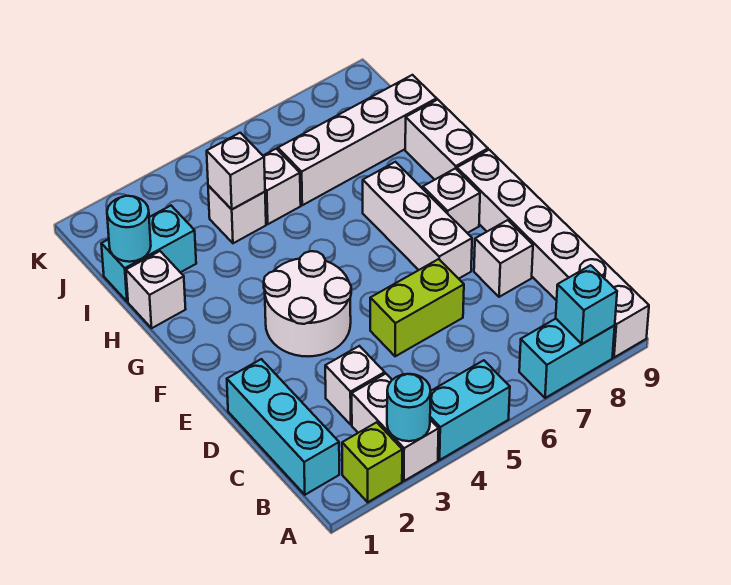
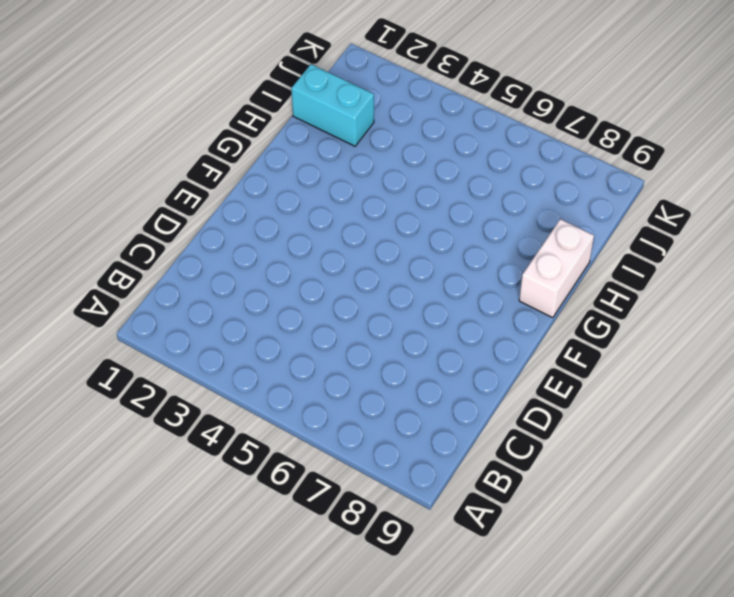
none -> lime brick A2 level 1
none -> white brick A3:B3 level 1
none -> cyan brick A4:A5 level 1

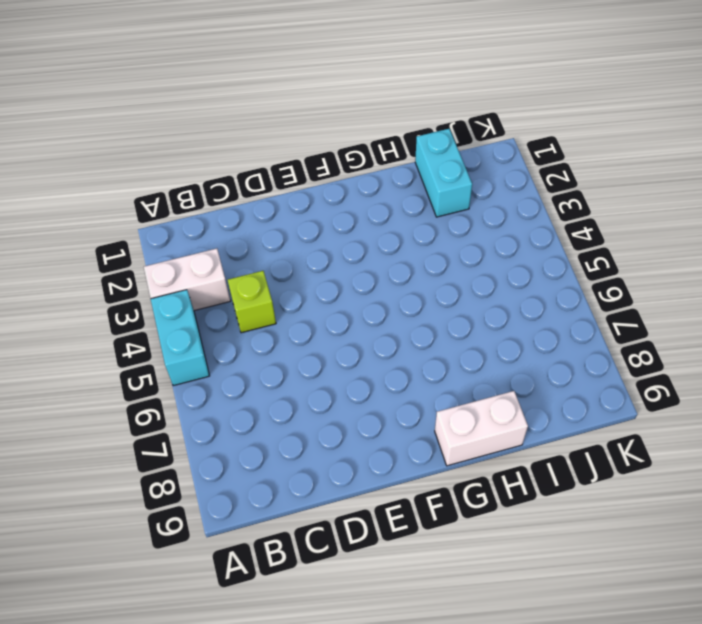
lime brick C4 level 1 -> lime brick A2 level 1
none -> cyan brick A7:A8 level 1
none -> white brick A9:F9 level 1
none -> cyan brick B1:D1 level 1

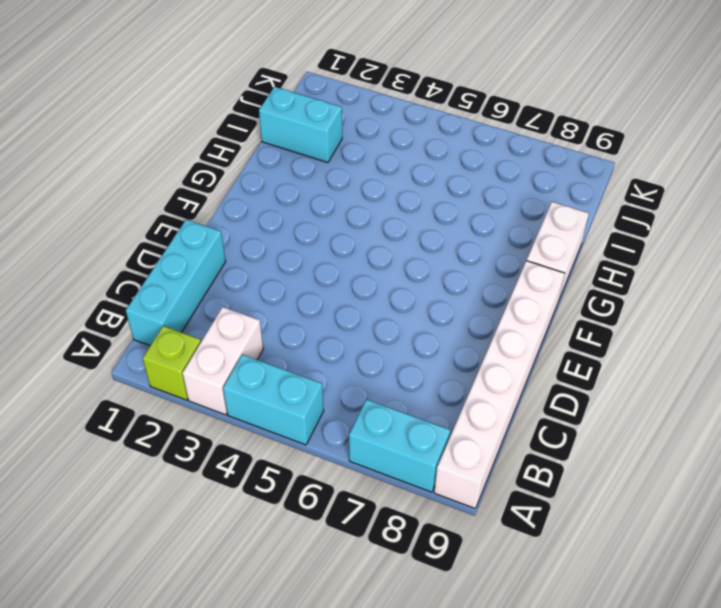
none -> white brick C3 level 1
none -> lime brick D5:D6 level 1
none -> white brick D8 level 1

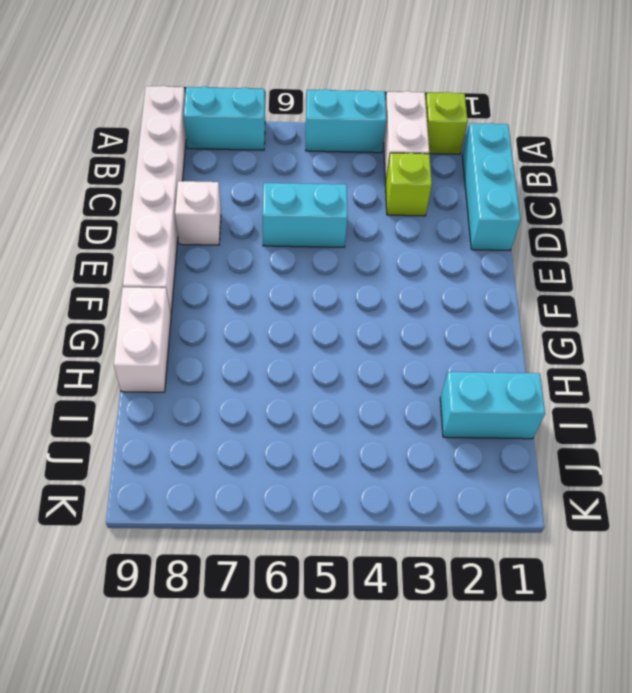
lime brick C3 level 1 -> white brick C3 level 1
cyan brick D5:D6 level 1 -> lime brick D5:D6 level 1
none -> white round brick E3:F4 level 1
none -> white brick E7:G7 level 1
none -> white brick F8 level 1

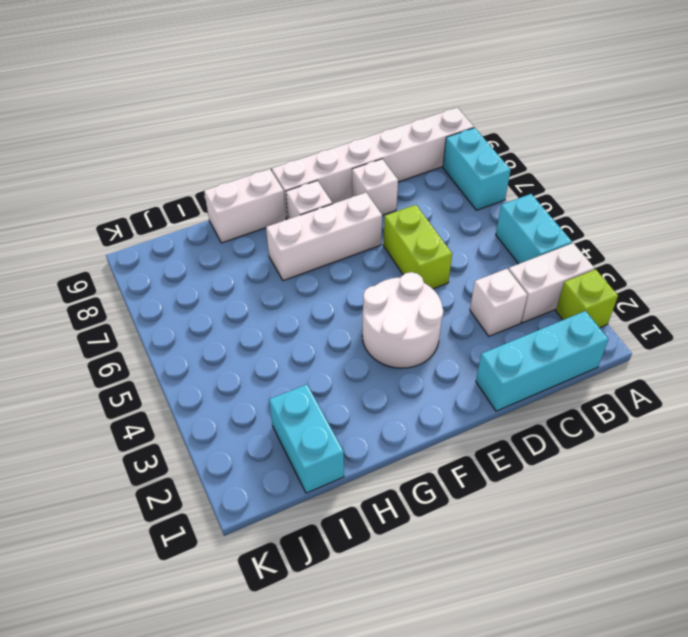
none -> white brick H1 level 1
none -> white brick I4 level 1
none -> white brick I5 level 1

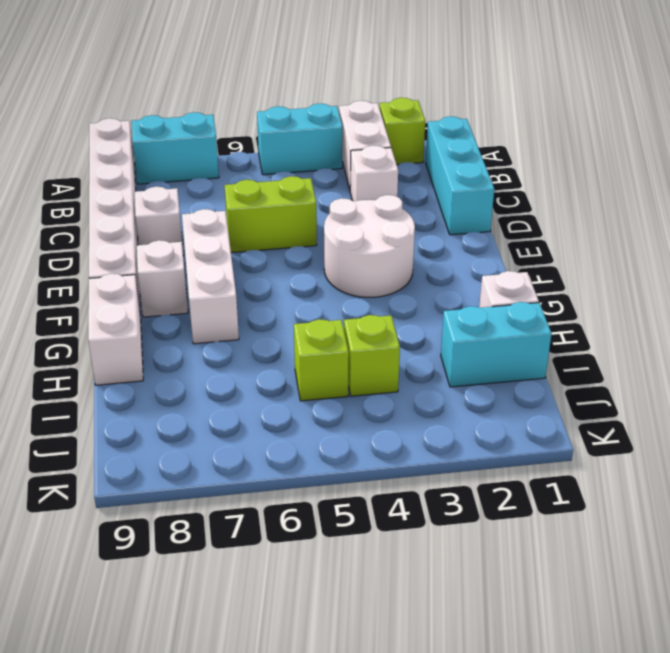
lime brick I4 level 1 -> white brick I4 level 1
lime brick I5 level 1 -> white brick I5 level 1
none -> white brick I6:I9 level 1
none -> cyan round brick A3 level 2
none -> cyan brick A8 level 2

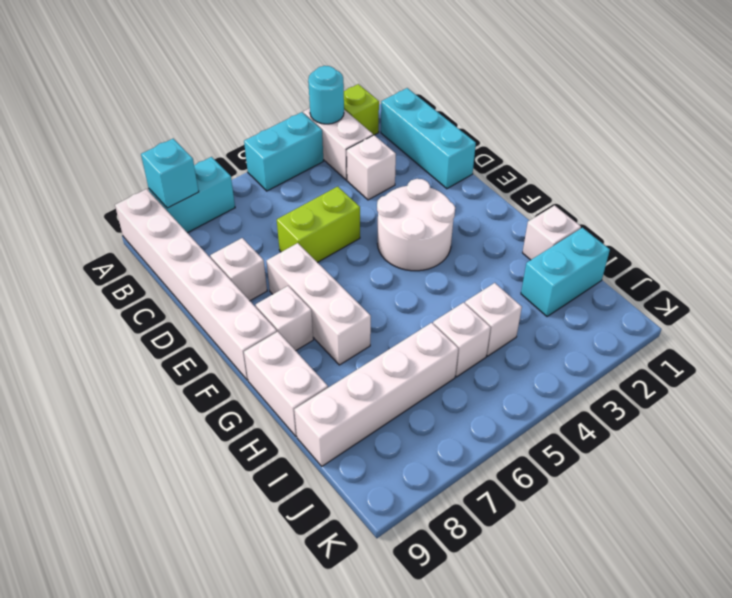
none -> cyan round brick I1 level 2
none -> white brick I4 level 2

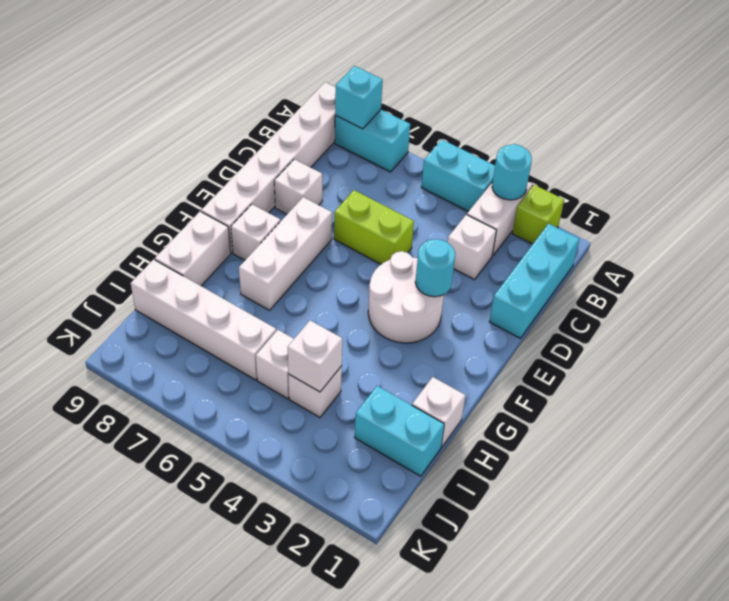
cyan round brick E3 level 2 -> cyan round brick I1 level 2

